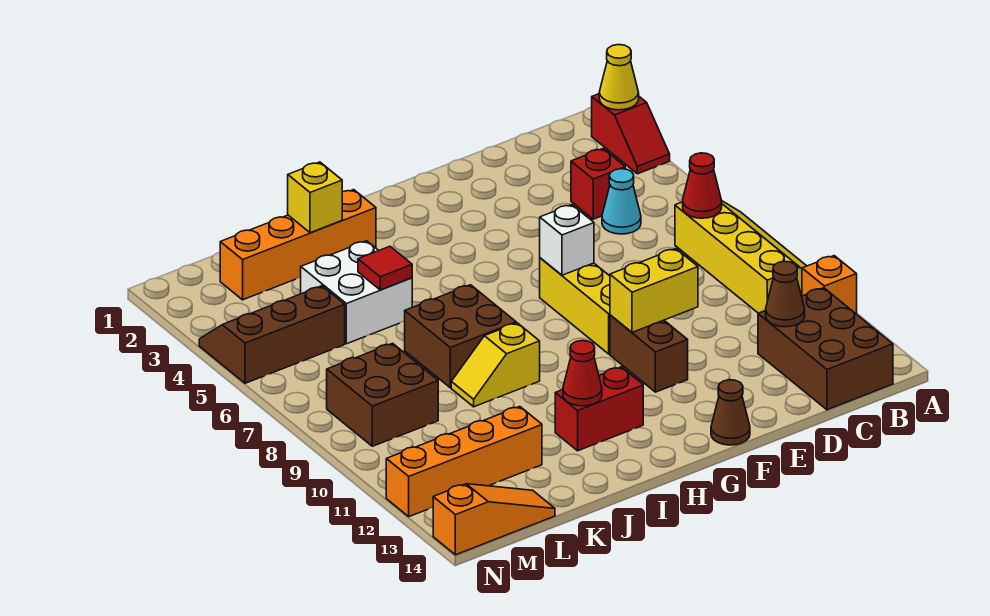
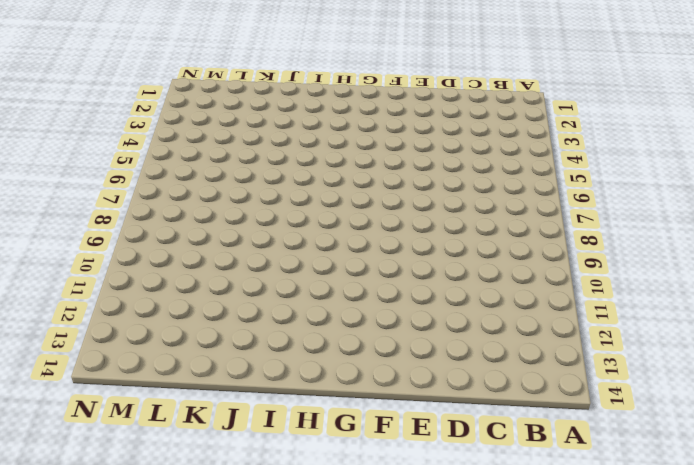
none -> red slope A2:A3 level 1 top 2
none -> yellow slope A7:B10 level 1 top B
none -> orange brick A11 level 1

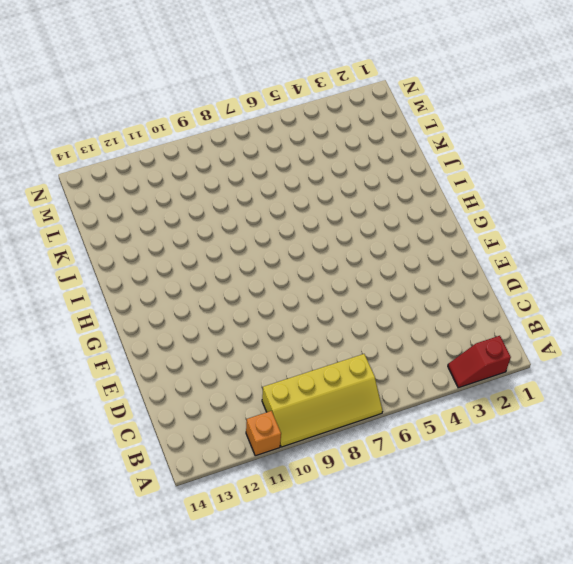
none -> brown brick B12:C14 level 1
none -> red brick C4 level 1
none -> cyan cone C5 level 1

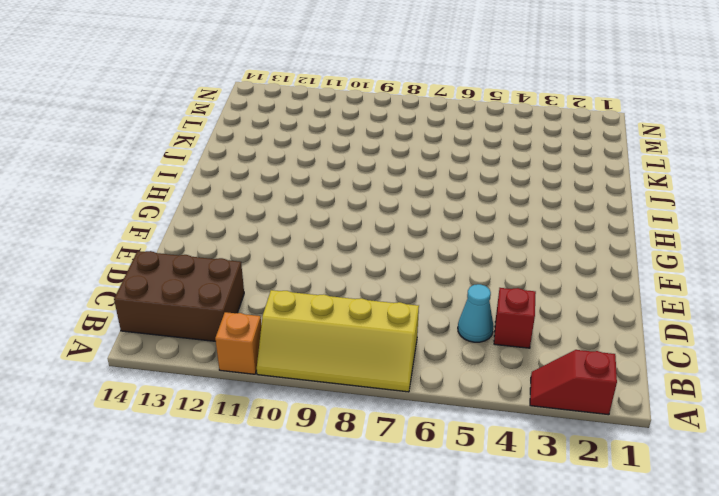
none -> yellow brick F7:F9 level 1
none -> brown brick F10:F11 level 1
none -> brown cone F14 level 1

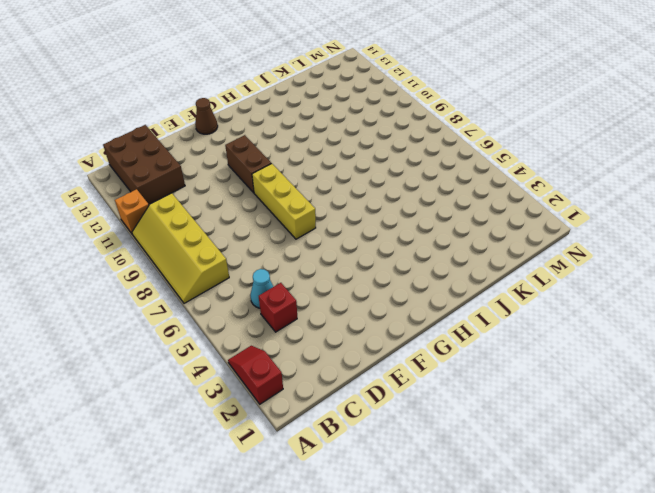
none -> red brick H12:I12 level 1
none -> orange brick I2:L2 level 1
none -> brown brick I7:J8 level 1

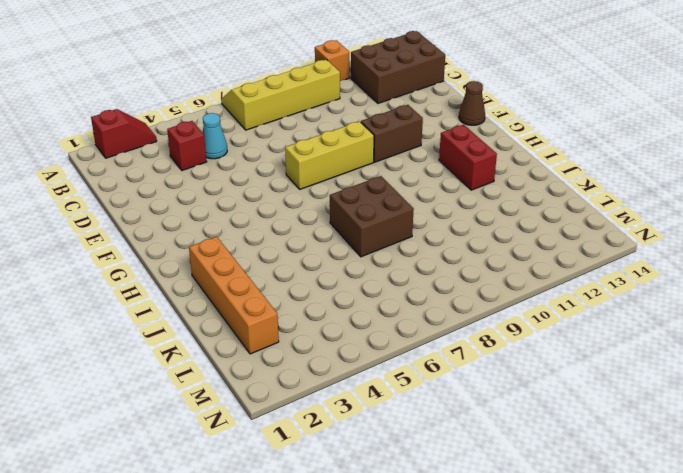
none -> yellow slope I9:J9 level 1 top I
none -> white brick J4:K5 level 1
none -> orange brick K12:N12 level 1

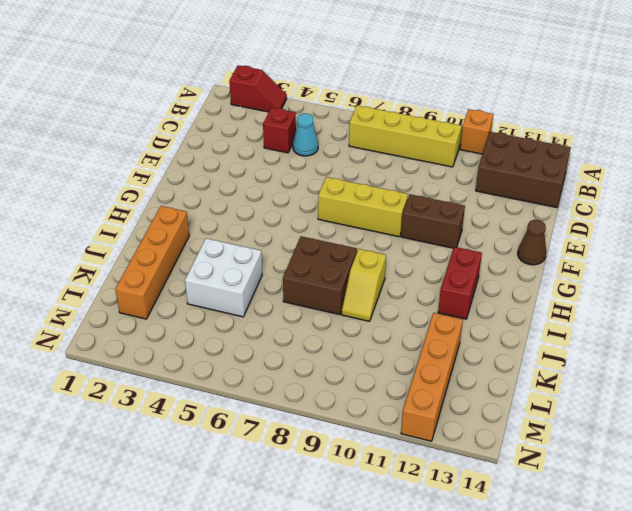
none -> brown slope L4:N5 level 1 top 5
none -> brown brick L8:M9 level 1
none -> orange slope L14:N14 level 1 top N

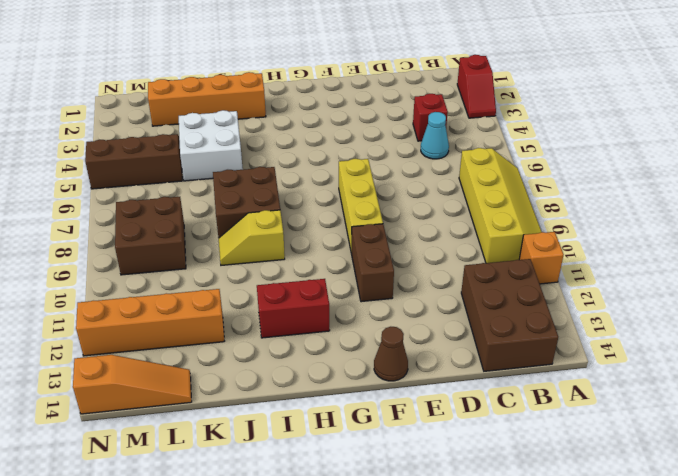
none -> yellow cone A2 level 2
none -> red cone B7 level 2
none -> brown cone C12 level 2

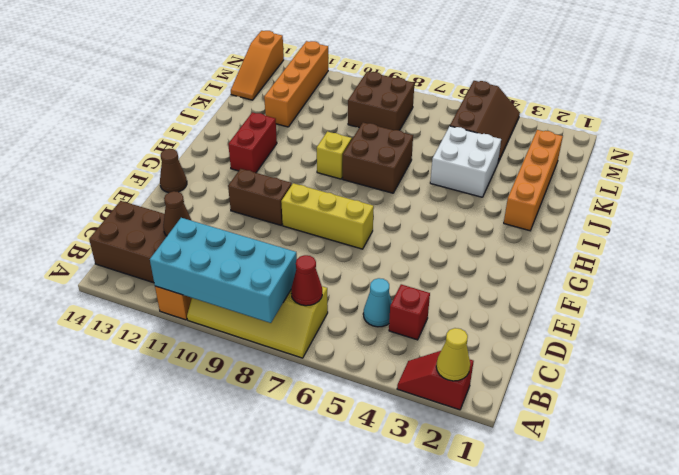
cyan brick A8:B11 level 2 -> none
none -> yellow brick E10:F10 level 2
none -> white brick F7 level 2
none -> red cone I12 level 2

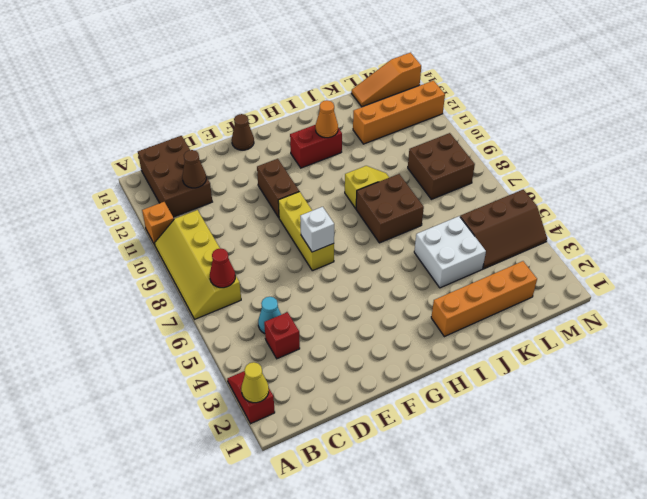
orange cone I12 level 2 -> red cone I12 level 2
none -> yellow brick E10:F10 level 2
none -> yellow brick J2 level 2
none -> red tile J5 level 2

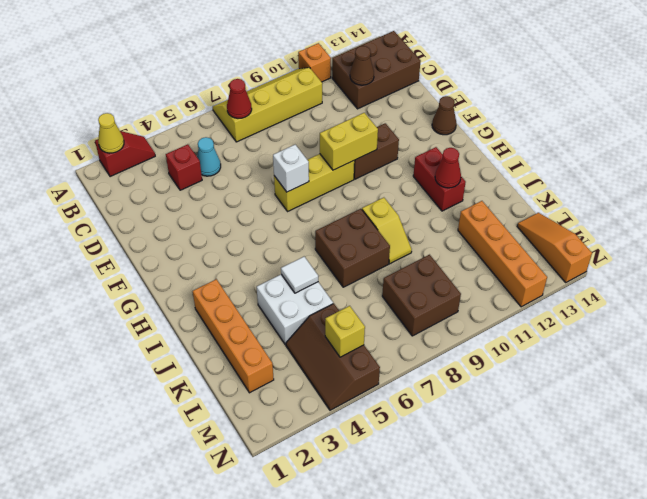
yellow brick F9:F10 level 2 -> yellow brick E10:F10 level 2
white tile J5 level 2 -> red tile J5 level 2
yellow brick M5 level 2 -> yellow brick J2 level 2

